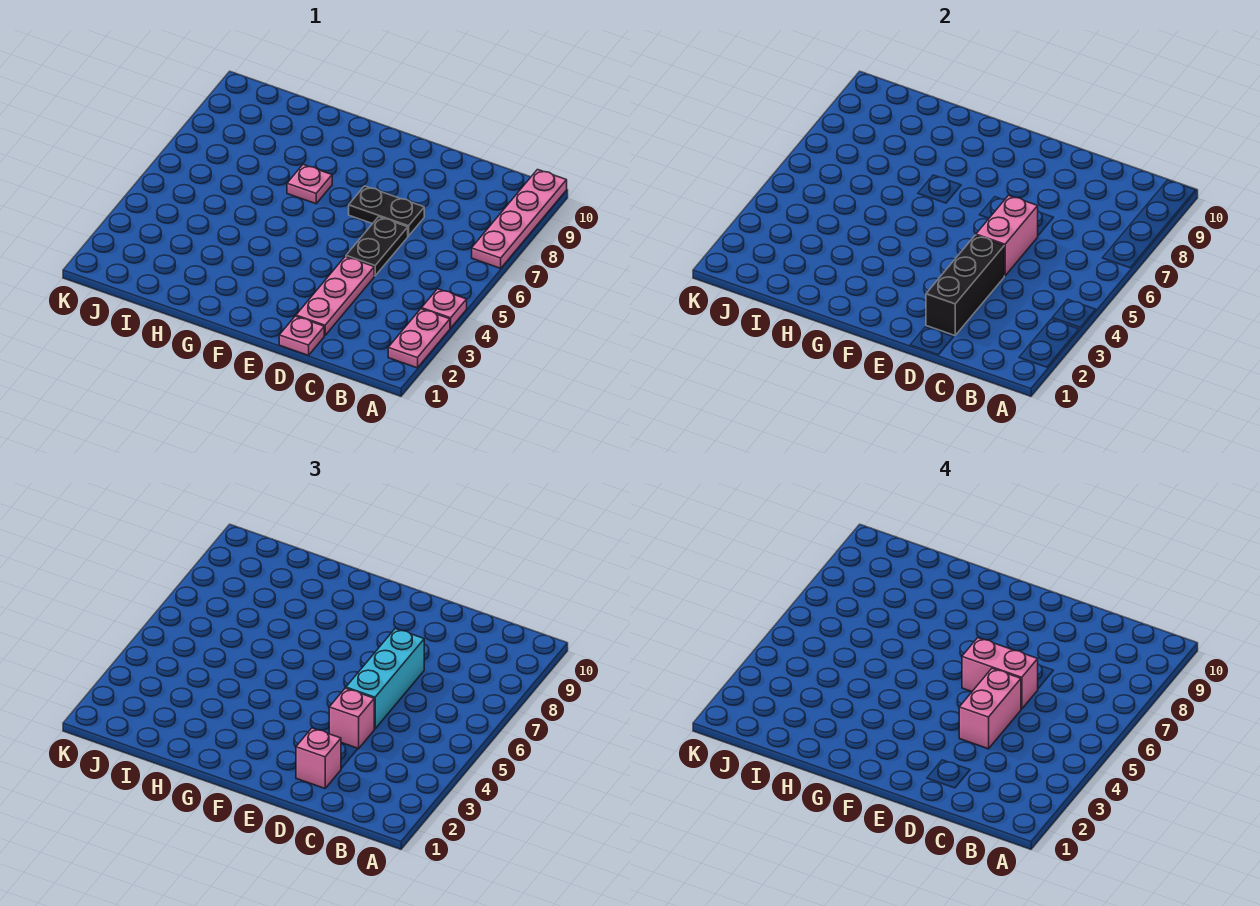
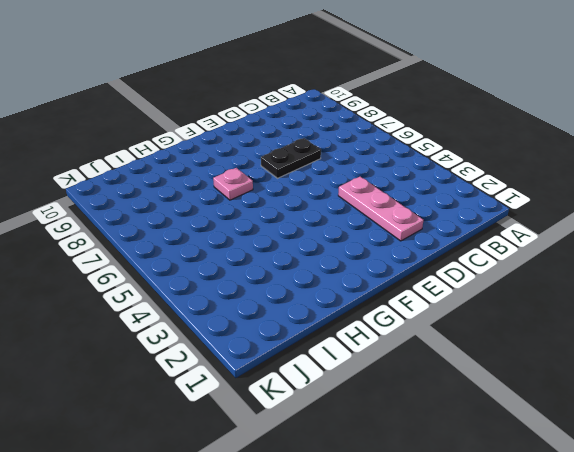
none -> pink plate A2:A3 level 1
none -> pink plate A4 level 1
none -> pink plate A7:A10 level 1

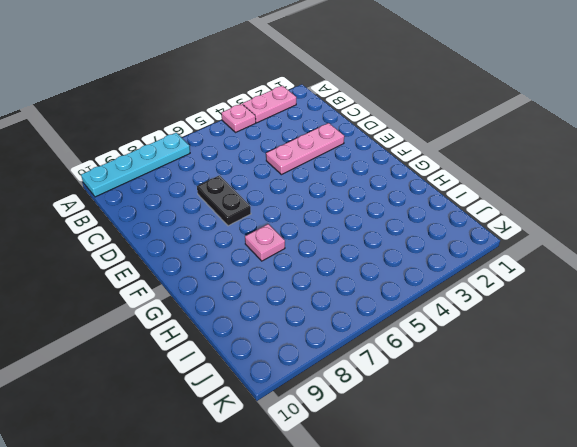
cyan plate A7:A10 level 1 -> pink plate A7:A10 level 1
none -> pink plate D1 level 1
none -> black plate D5:D6 level 1
none -> black brick D2:D4 level 2

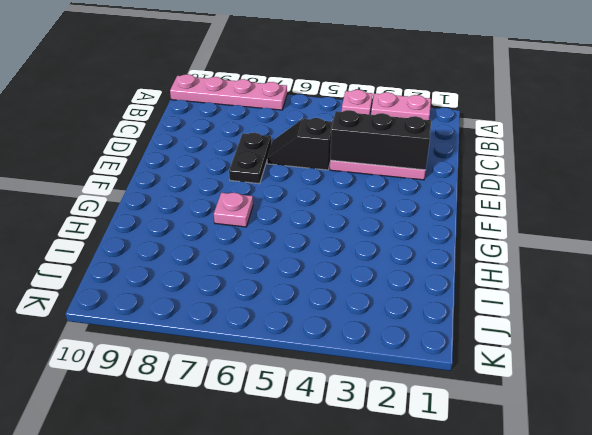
black slope D5:D6 level 1 top 5 -> black plate D5:D6 level 1
none -> pink plate D1 level 1
none -> pink brick D5:D6 level 2
none -> pink brick D2 level 3

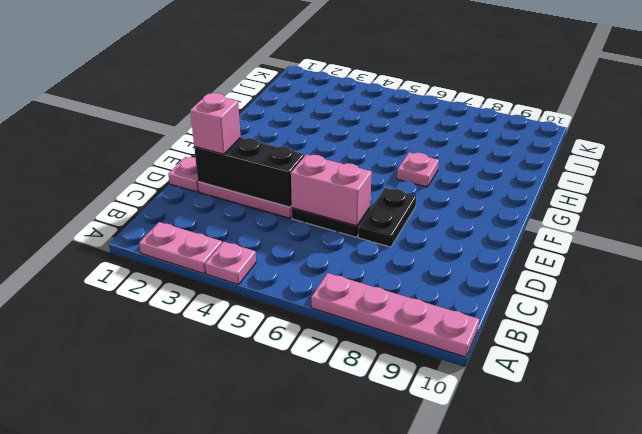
none -> pink brick D4 level 3
none -> cyan brick D5:D7 level 3
none -> pink brick D4:D5 level 4

